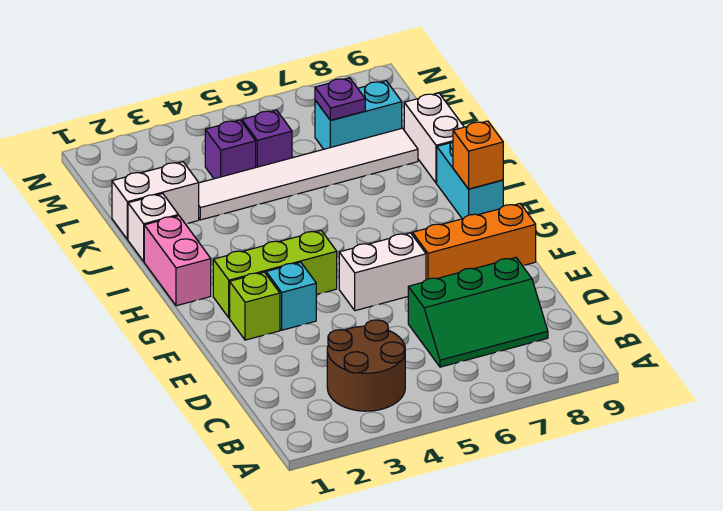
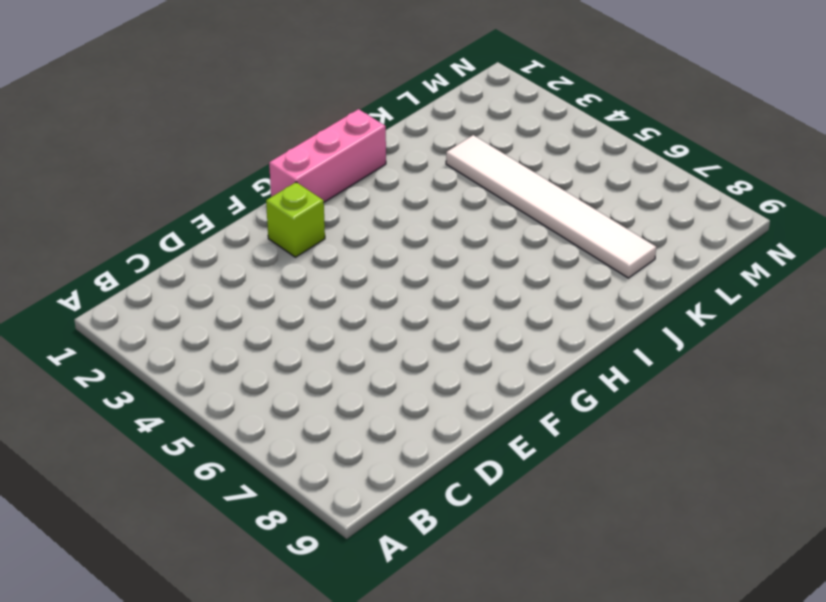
pink brick G1:I1 level 1 -> pink brick H1:I1 level 1
none -> brown round brick B3:C4 level 1
none -> green slope C6:D8 level 1 top D
none -> cyan brick F3 level 1

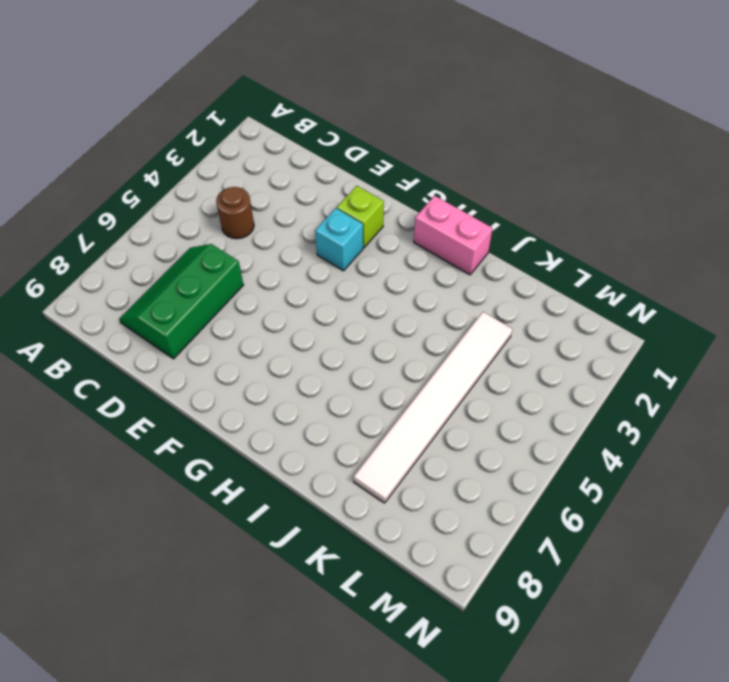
brown round brick C4 level 1 -> brown round brick B3:C4 level 1
none -> white brick F5:F6 level 1
none -> orange brick F7:F9 level 1
none -> lime brick G2:G4 level 1

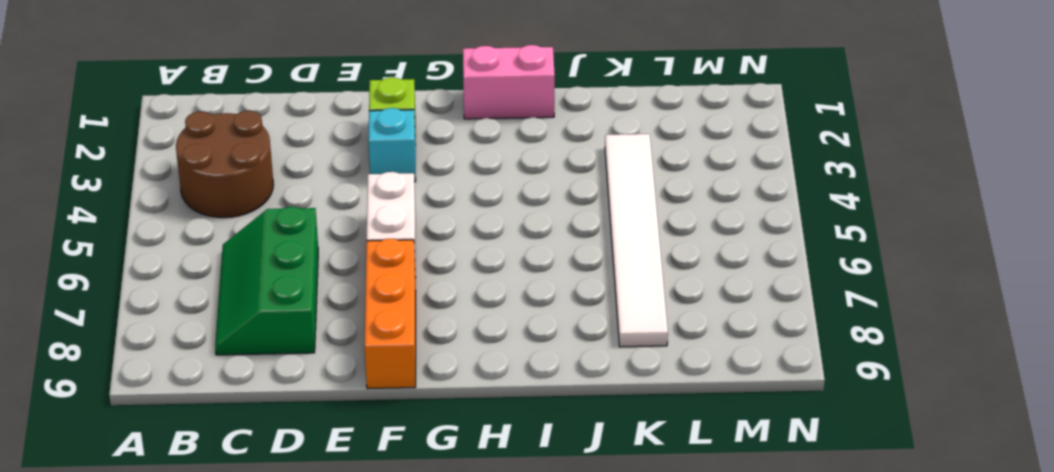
none -> lime brick G2:G4 level 1
none -> cyan brick H9:I9 level 1
none -> white brick J1 level 1

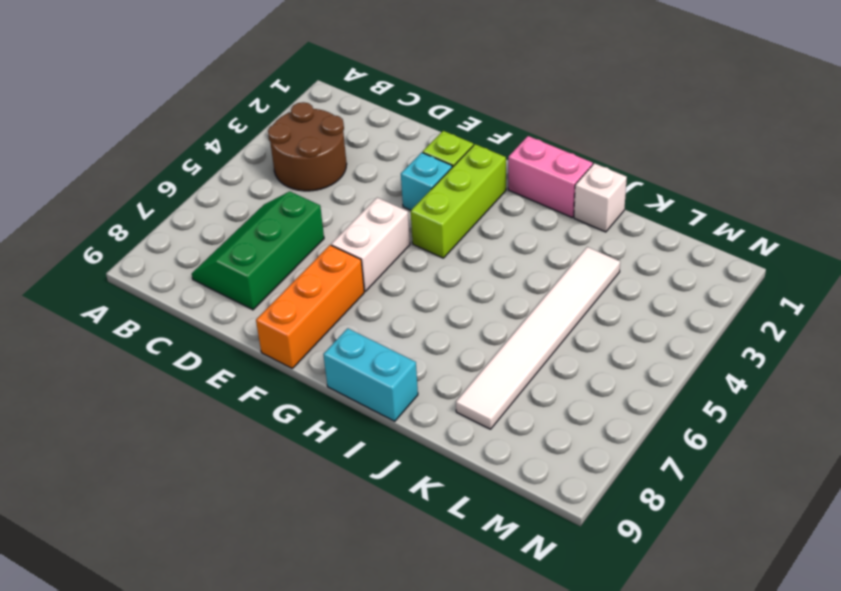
none -> white brick J9:K9 level 1
none -> white brick K1:K2 level 1
none -> purple brick L4 level 1

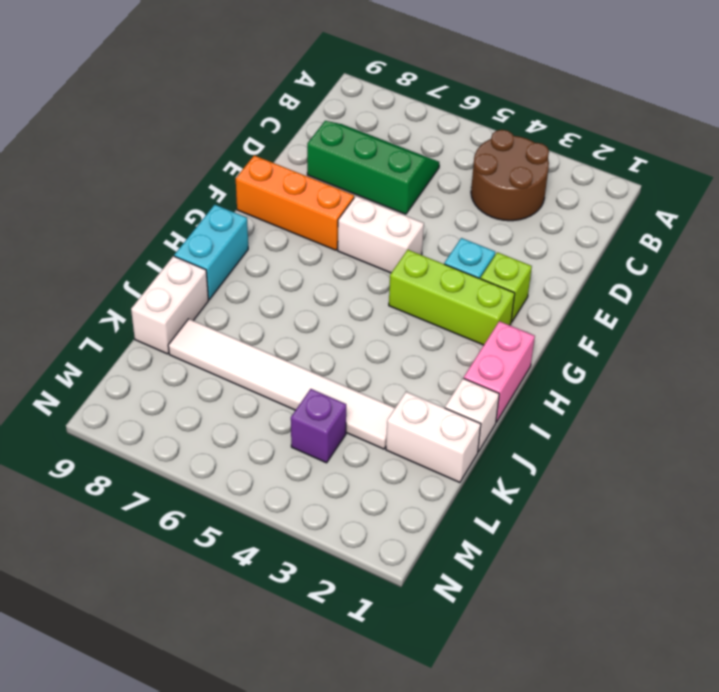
none -> purple brick L5 level 1
none -> cyan brick L7:L8 level 1
none -> orange brick H9 level 2

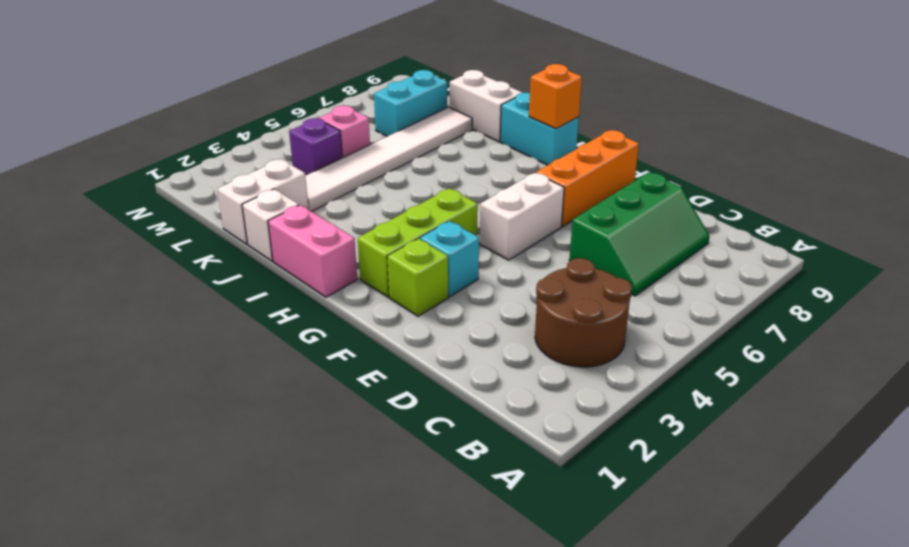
pink brick L5 level 1 -> purple brick L5 level 1
none -> purple plate L7 level 2

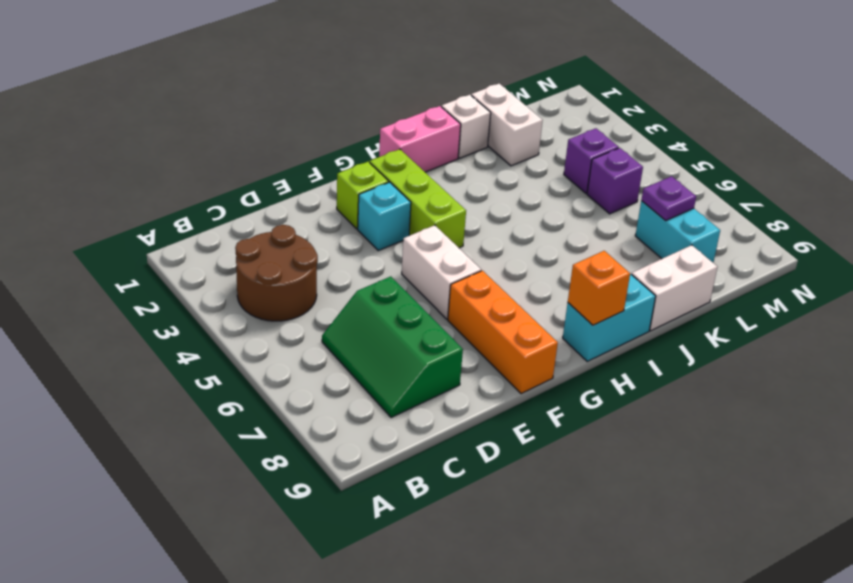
none -> white tile K3:K8 level 1

